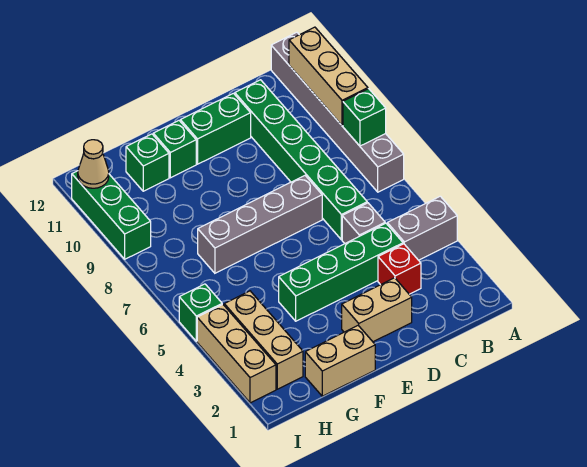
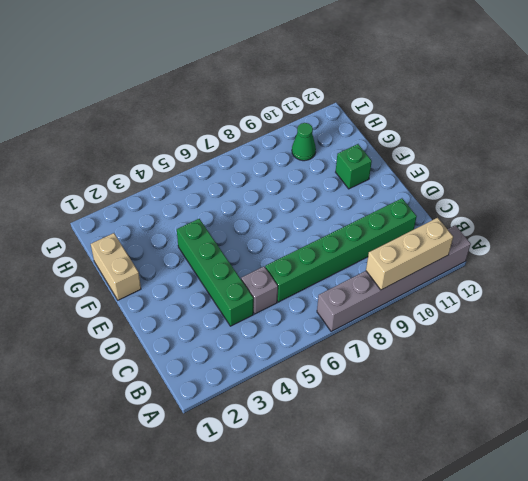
green cone H10 level 1 -> none
none -> grey brick A4:B4 level 1
none -> red brick C3 level 1
none -> tan brick D2:E2 level 1

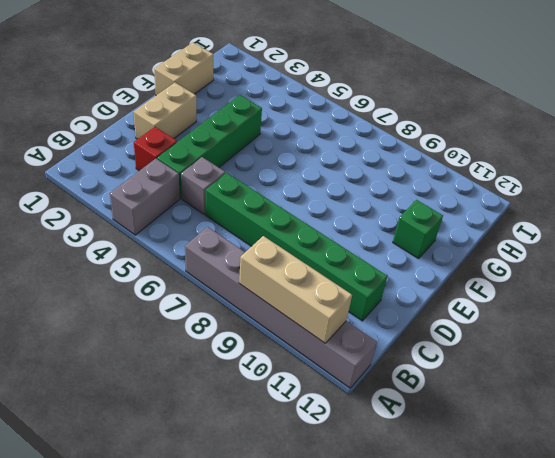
none -> grey brick D7:G7 level 1
none -> green brick D11:E11 level 1
none -> green brick G11 level 1

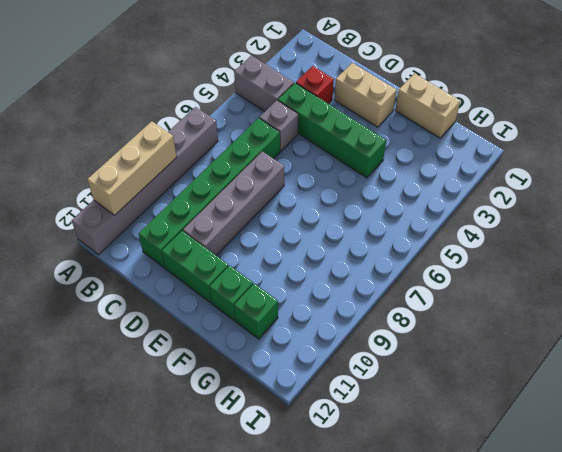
grey brick D7:D10 level 1 -> grey brick D7:G7 level 1
none -> tan brick H2:H4 level 1
none -> tan brick I2:I4 level 1
none -> green brick I5 level 1

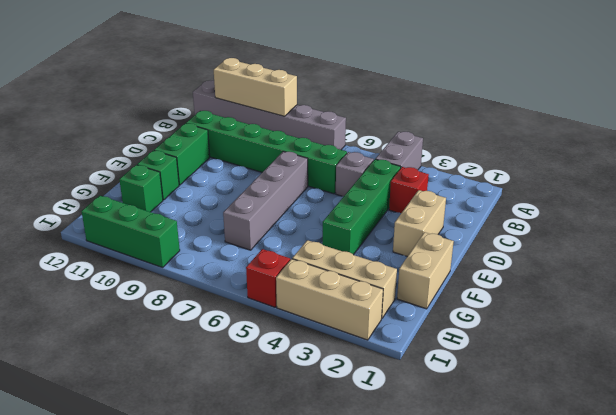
red brick I5 level 1 -> green brick I5 level 1
none -> green brick A8 level 2
none -> tan cone I11 level 2

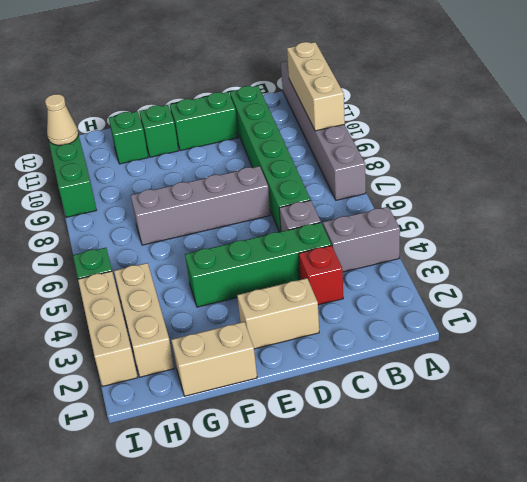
none -> green brick A8 level 2

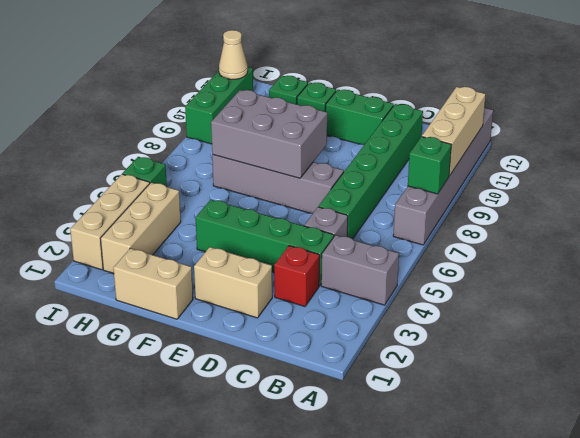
grey brick E7:G8 level 2 -> none

